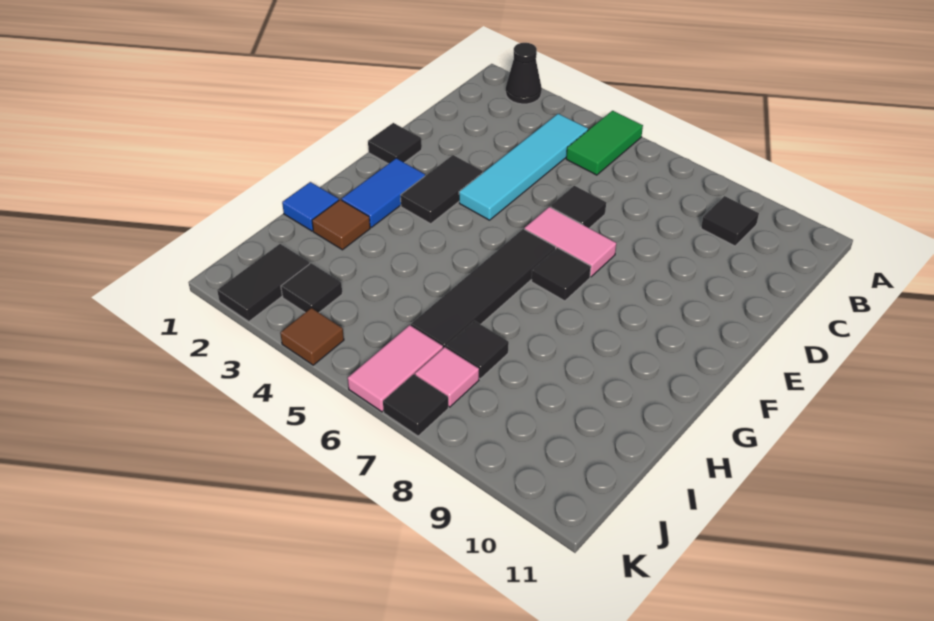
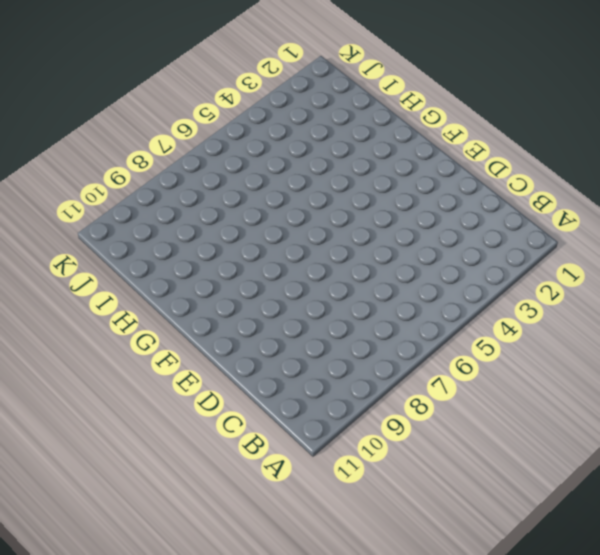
none -> black cone A2 level 1
none -> green tile A5:B5 level 1
none -> cyan tile B4:E4 level 1

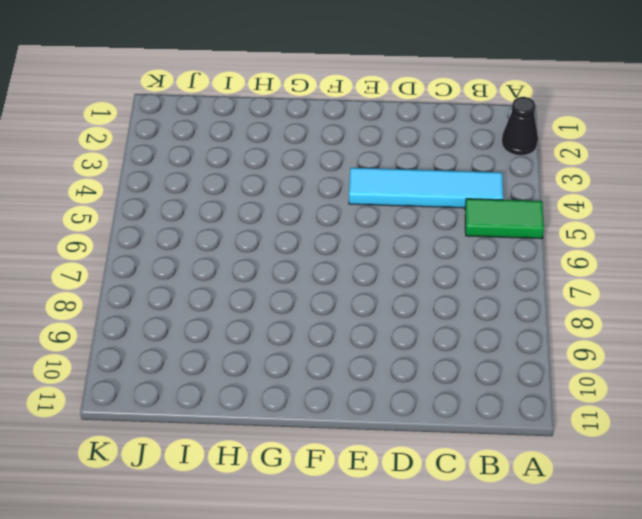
none -> black tile B9 level 1
none -> black tile D6 level 1
none -> black tile E1 level 1

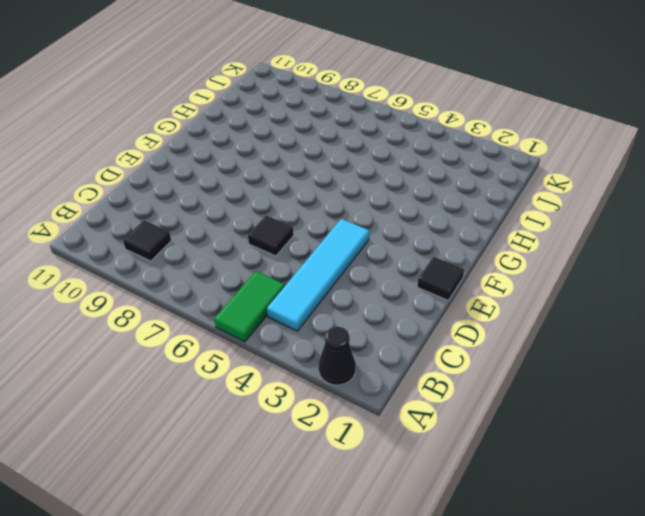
none -> black tile E3:F3 level 1
none -> pink tile E6:E7 level 1
none -> blue tile F2:G2 level 1

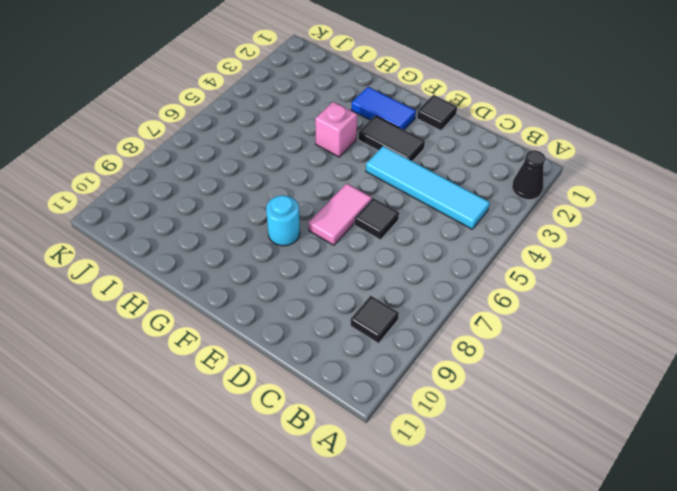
cyan round brick F8 level 1 -> none
pink brick G4 level 1 -> none
none -> green tile A5:B5 level 1
none -> black tile F6:I6 level 1
none -> black tile F7 level 1

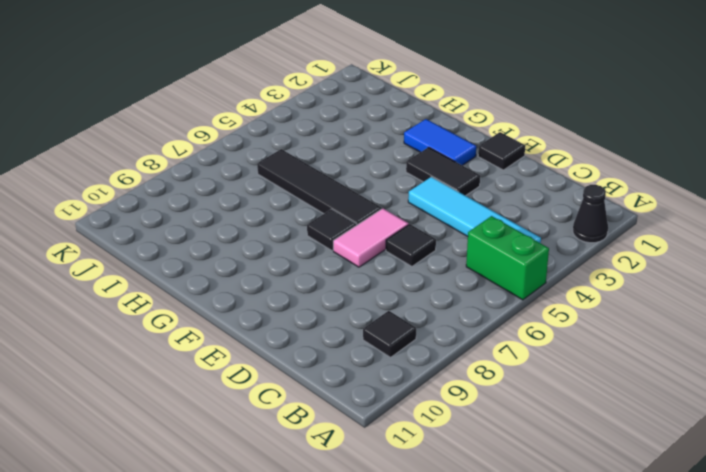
green brick A5:B5 level 1 -> green tile A5:B5 level 1
none -> blue tile H1 level 1
none -> brown tile H2 level 1
none -> black tile I7 level 1

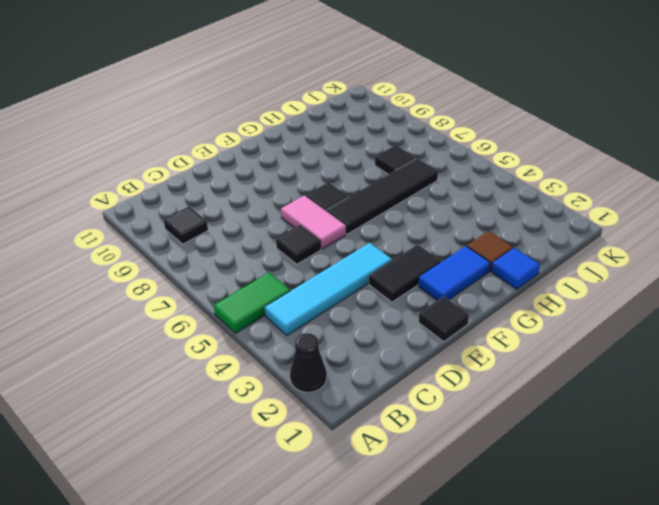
none -> black tile J2:K2 level 1
none -> black tile J3 level 1
none -> pink tile J6:K6 level 1

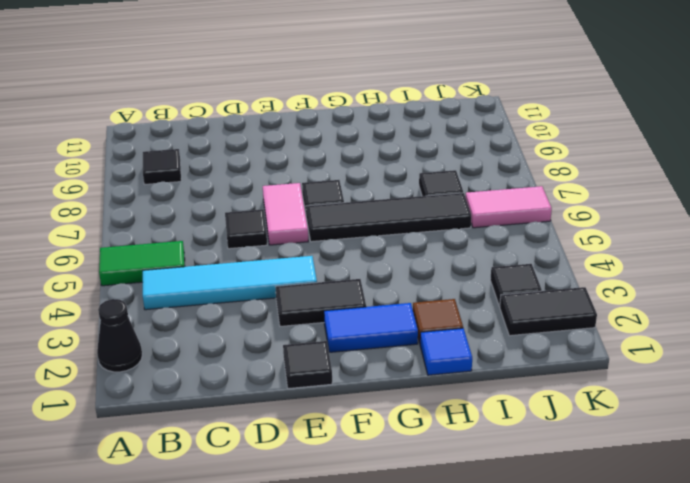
none -> pink tile J7 level 1
none -> brown tile K4 level 1
none -> black tile K7 level 1

